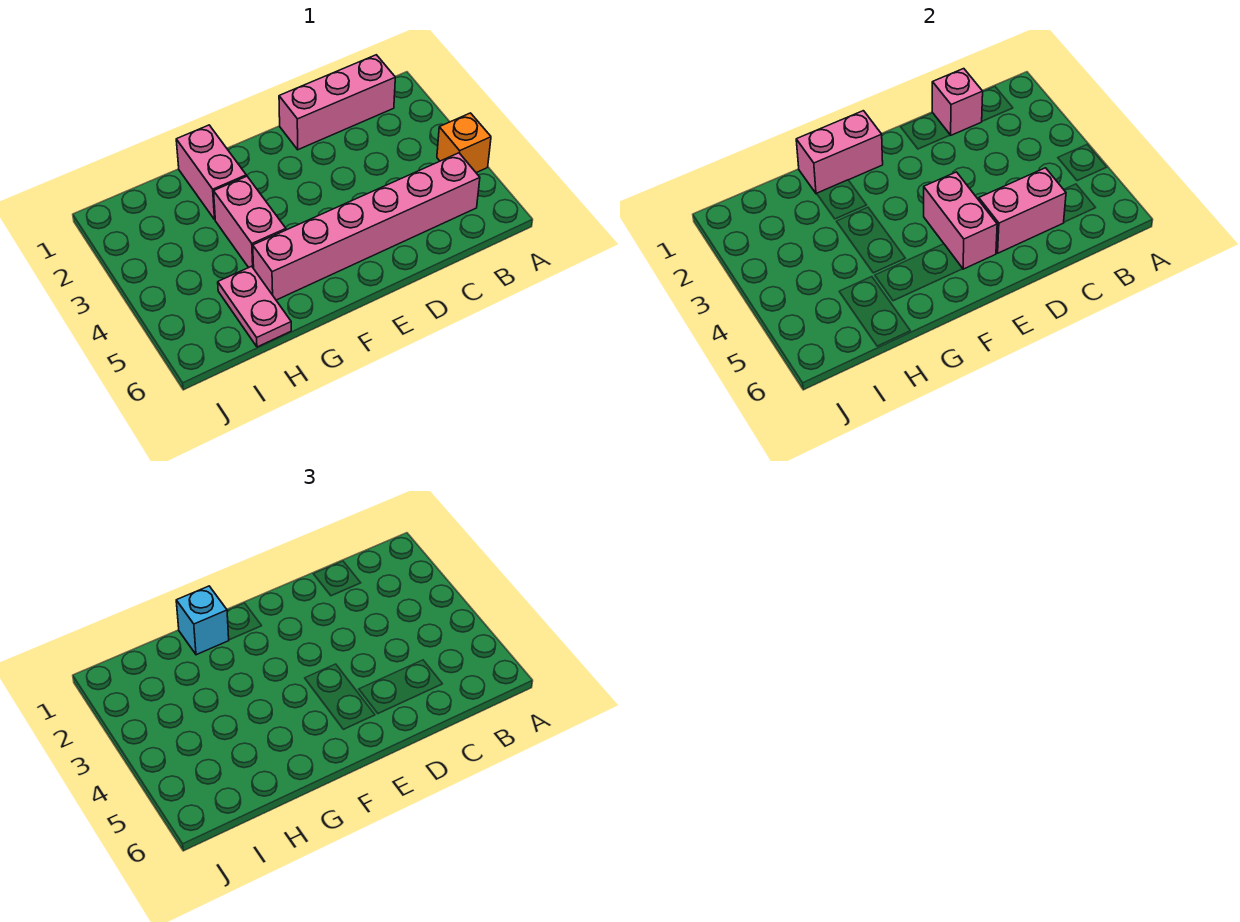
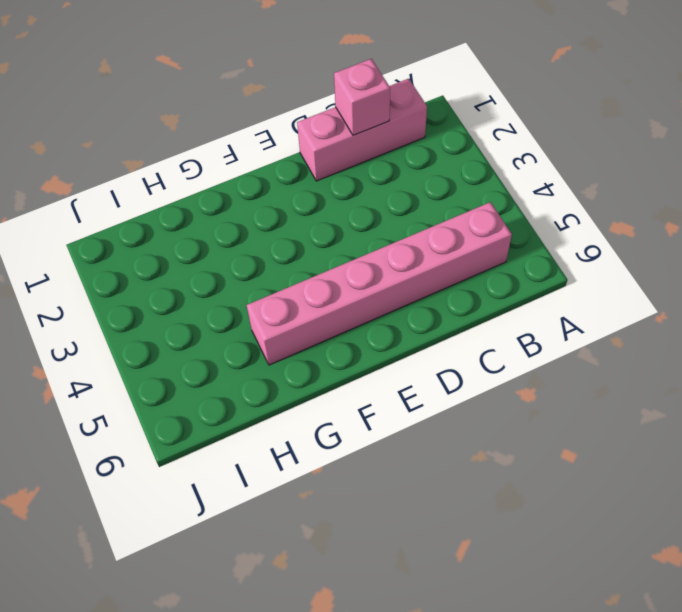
none -> orange brick A4 level 1
none -> pink brick G1:G2 level 1

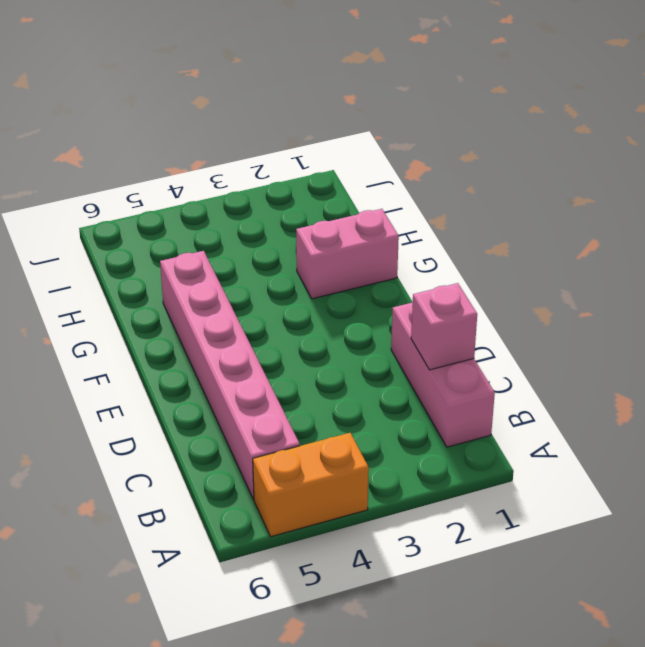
orange brick A4:A5 level 1 -> orange brick A4 level 1
none -> pink brick G3:G4 level 1
none -> pink plate H5:H6 level 1

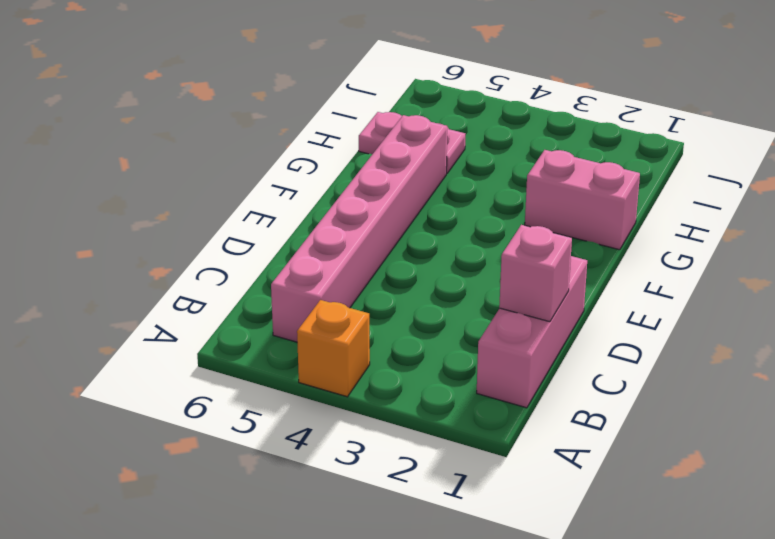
none -> pink brick G3:G4 level 1
none -> pink brick C5:D5 level 2

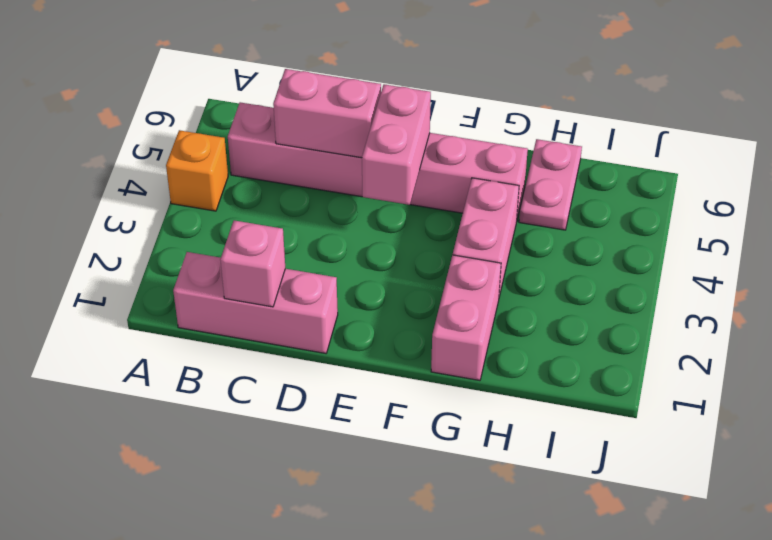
none -> pink brick F1:G1 level 2
none -> cyan brick G1 level 3

